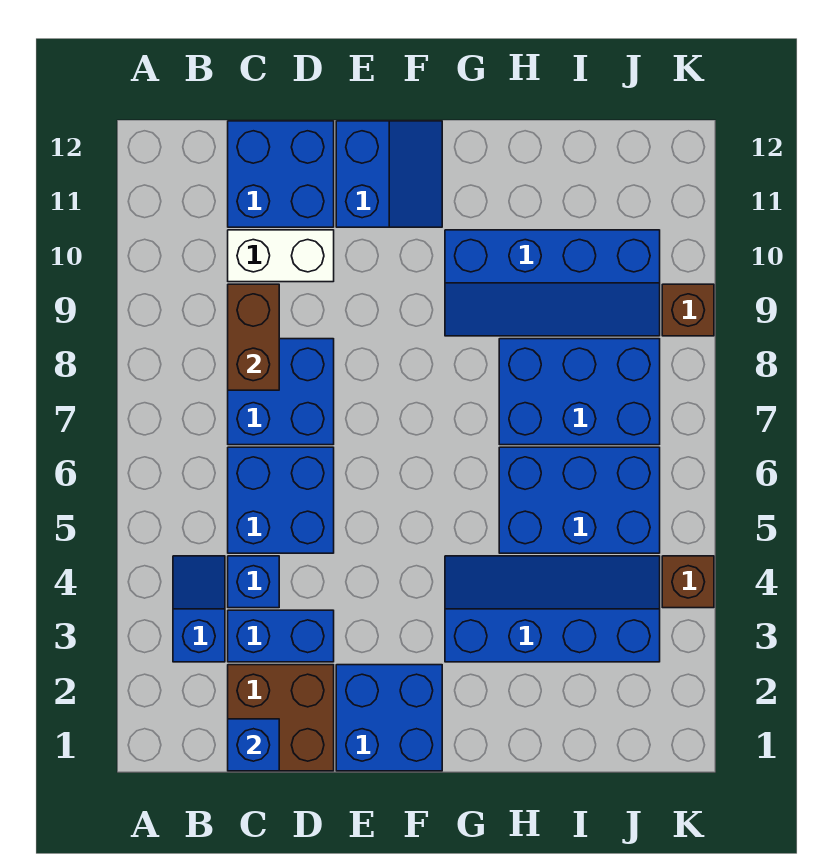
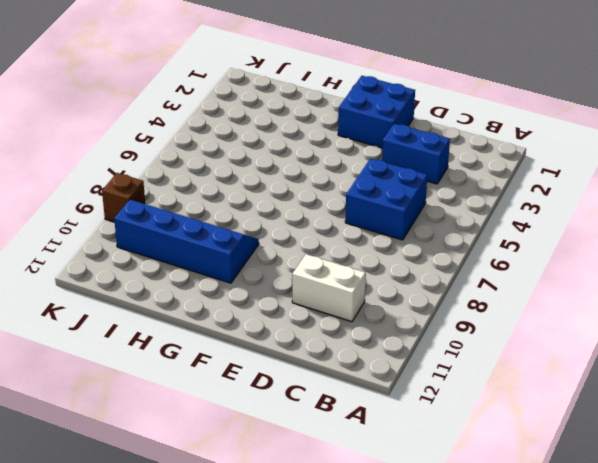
none -> blue slope B3:B4 level 1 top 3
none -> brown brick C1:D2 level 1
none -> blue brick C4 level 1

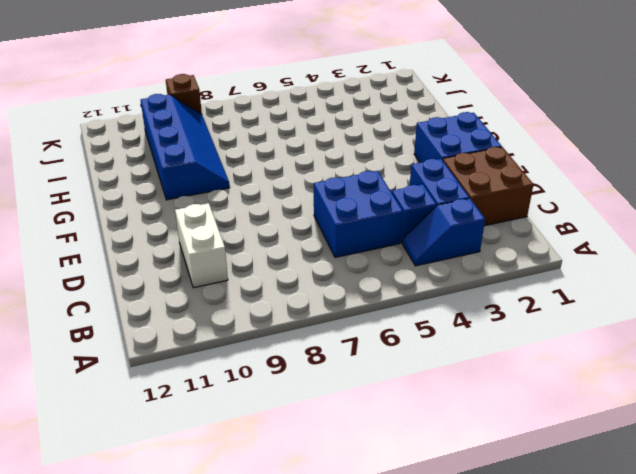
none -> blue brick C7:D8 level 1
none -> blue brick C11:D12 level 1
none -> blue slope E11:F12 level 1 top E

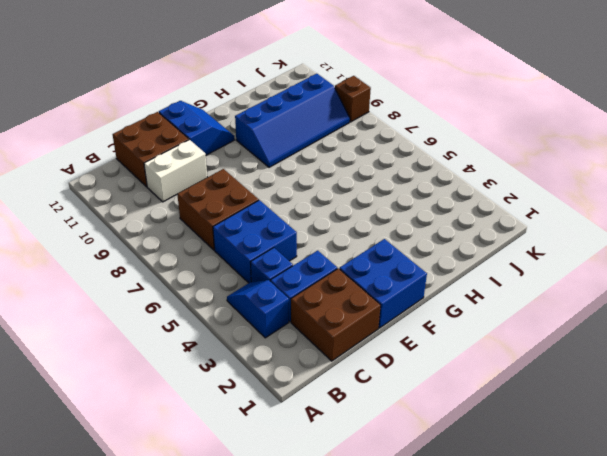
brown brick C7:D8 level 1 -> blue brick C7:D8 level 1
brown brick C11:D12 level 1 -> blue brick C11:D12 level 1
none -> blue slope G3:J4 level 1 top 3
none -> blue brick H5:J6 level 1
none -> blue brick H7:J8 level 1

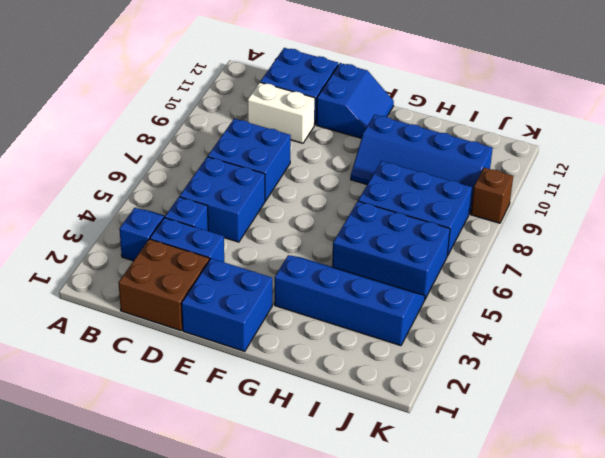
none -> brown brick K4 level 1
none -> blue brick C1 level 2
none -> brown brick C8:C9 level 2

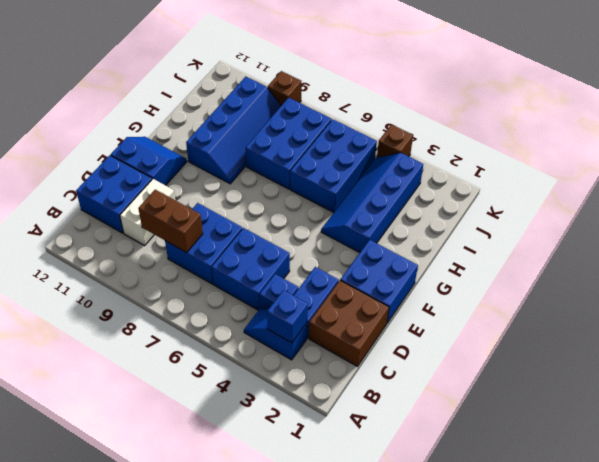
blue brick B3 level 2 -> blue brick C1 level 2

